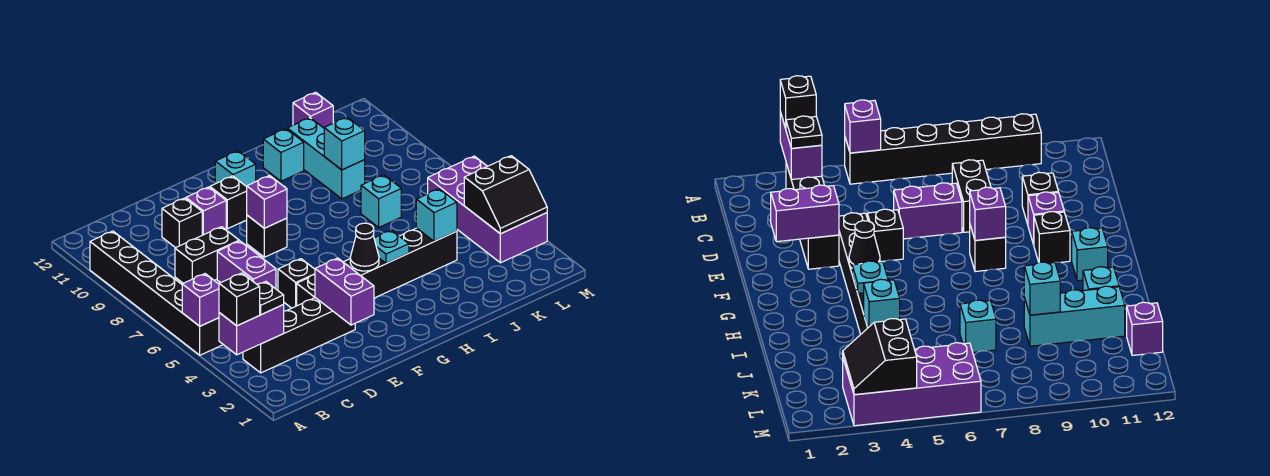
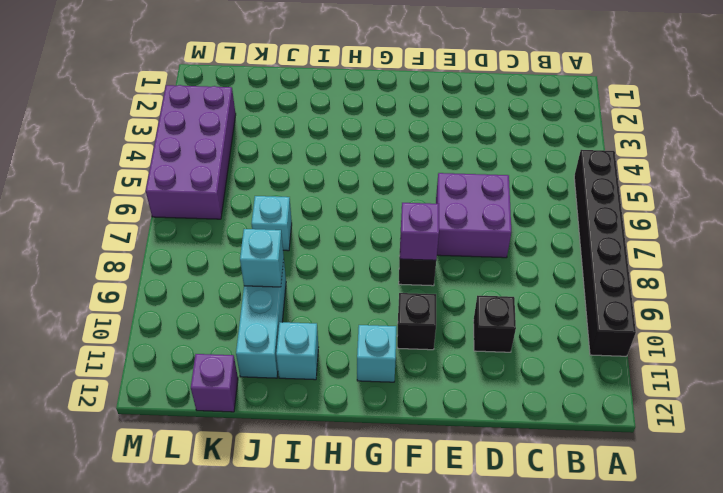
purple brick D6:E7 level 1 -> purple brick D6:D7 level 1
none -> black brick B3:E3 level 1
none -> black brick C8:D8 level 1
none -> black brick E4:J4 level 1

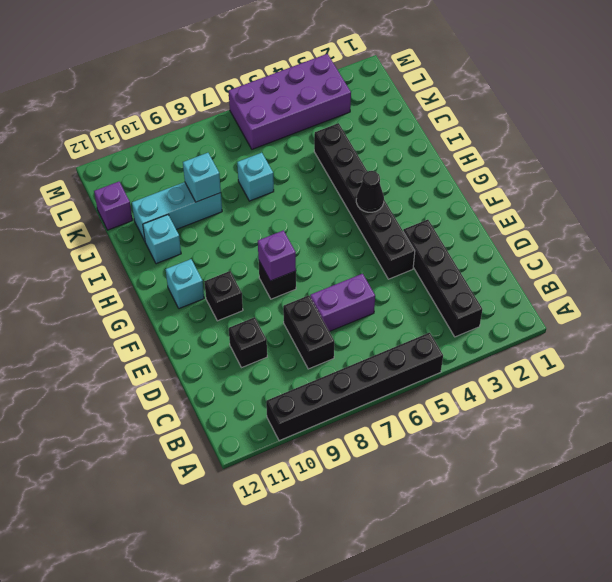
none -> black brick E5 level 1
none -> purple brick E10 level 1
none -> purple brick A3:B3 level 2

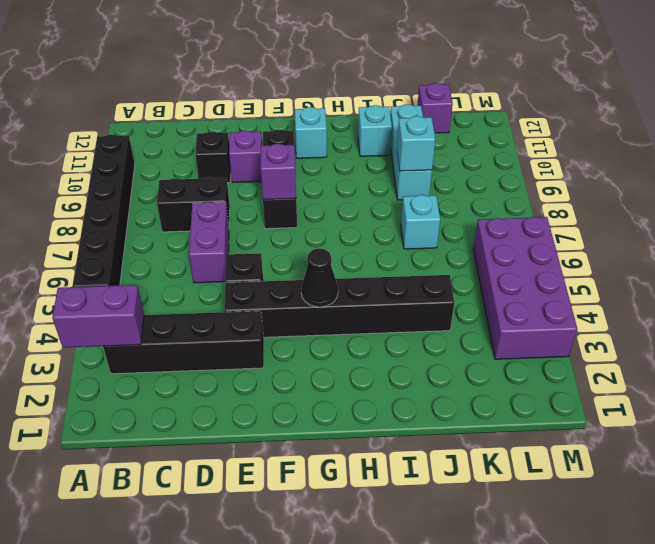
none -> purple brick A5 level 2
none -> purple brick E2:E3 level 2
none -> cyan plate H4 level 2

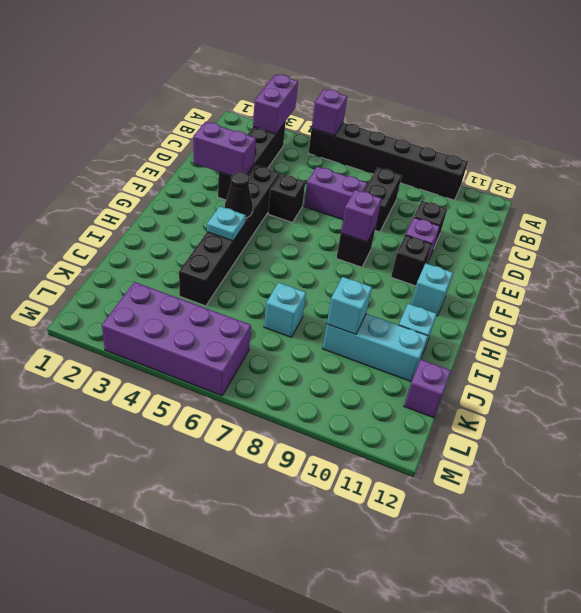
none -> cyan brick J4 level 2
none -> black slope L3:M4 level 2 top 4
none -> black brick A3 level 3

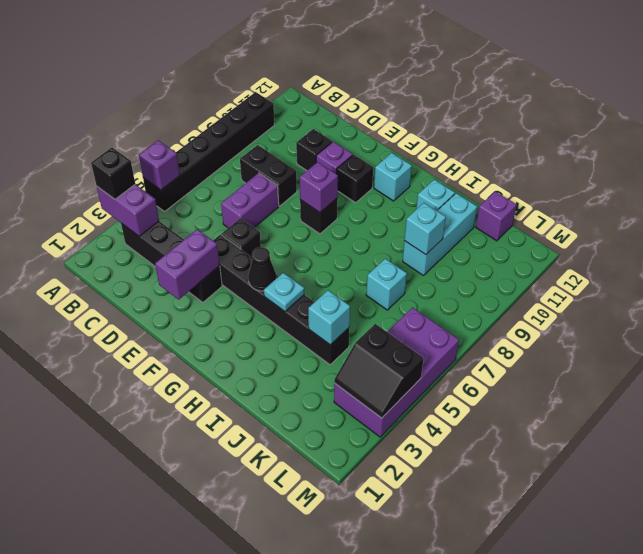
none -> black plate B3 level 3

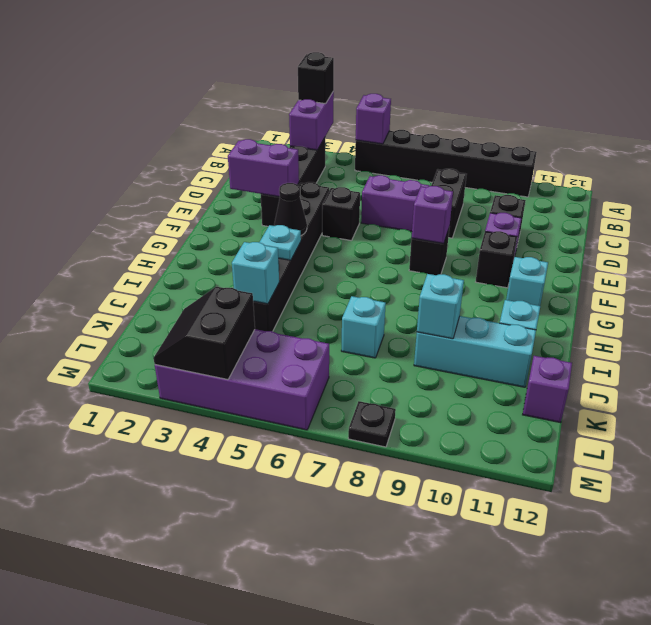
black plate M8 level 1 -> black plate B3 level 3

